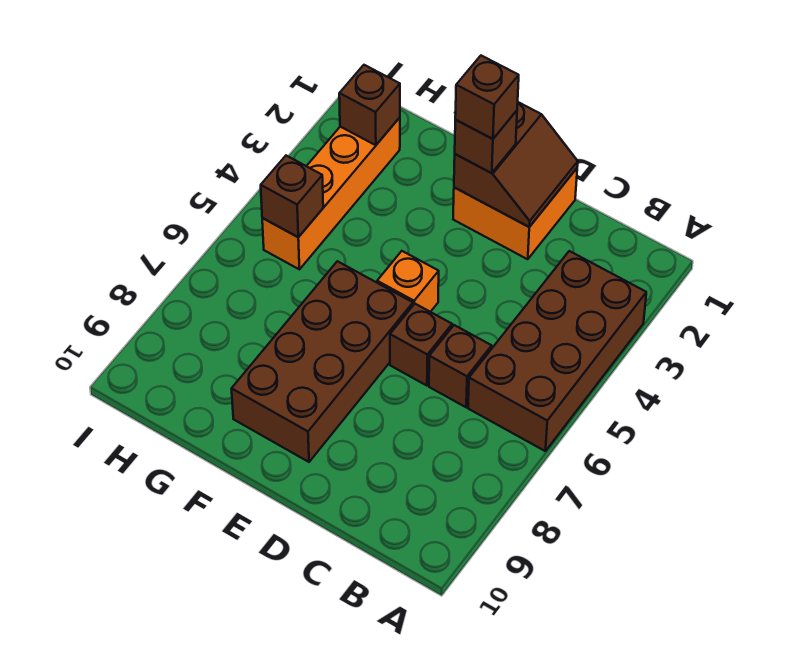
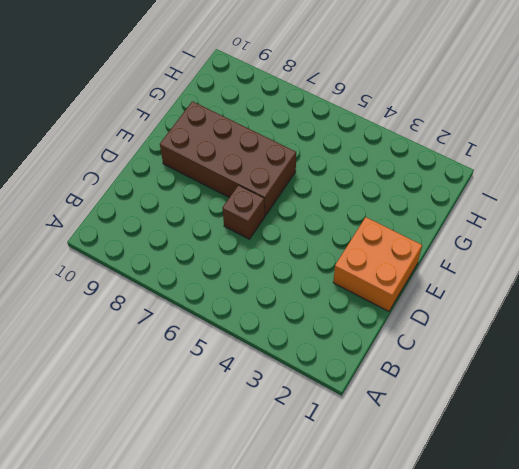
none -> brown brick A3:B6 level 1
none -> brown brick C6 level 1
none -> orange brick E5 level 1

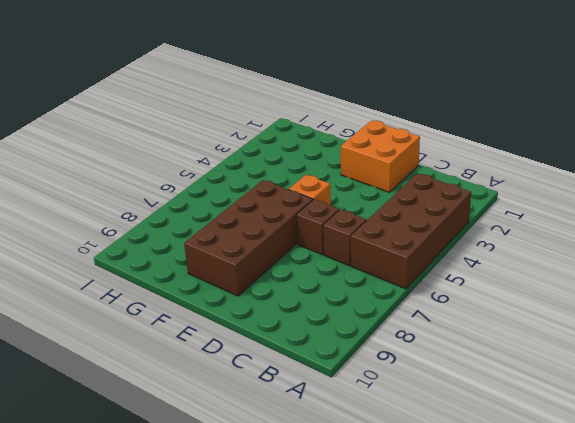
none -> orange brick H2:H5 level 1
none -> brown slope D1:E2 level 2 top E
none -> brown brick H2 level 2

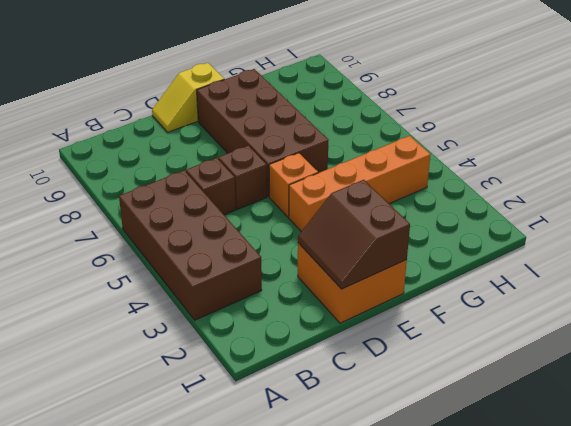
yellow slope D10:E10 level 1 top E -> none
orange brick E4:H4 level 1 -> orange brick H2:H5 level 1
none -> brown brick H2 level 2
none -> brown brick H5 level 2
none -> brown brick E2 level 3

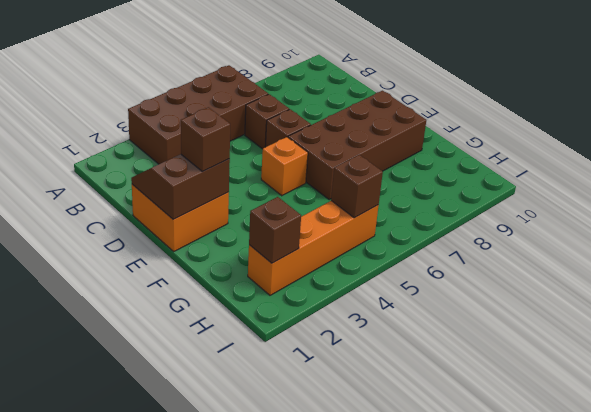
none -> brown brick E2 level 4

